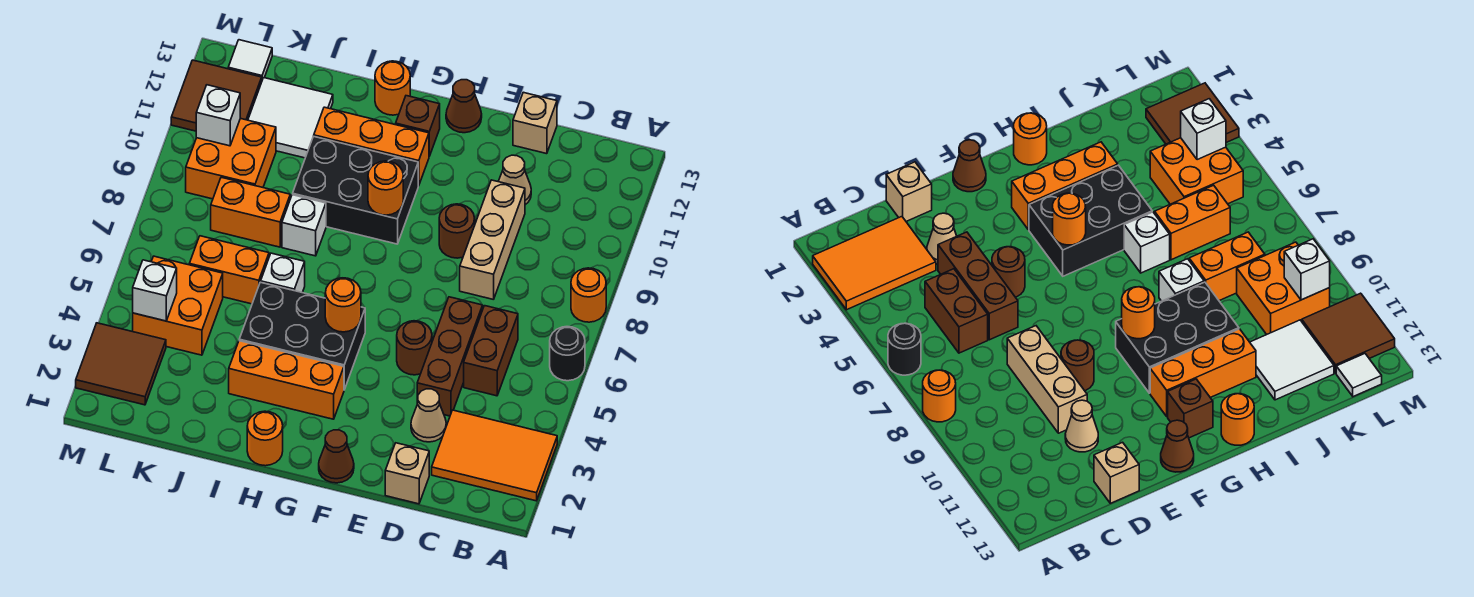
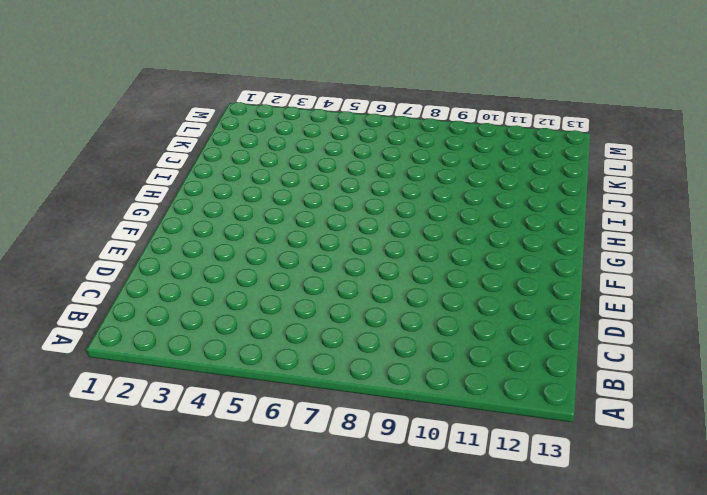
none -> orange tile A2:C3 level 1
none -> black round brick A6 level 1
none -> orange round brick A8 level 1
none -> brown brick C5:C6 level 1

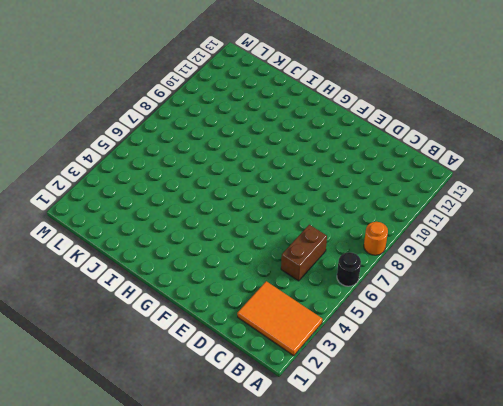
none -> tan brick D1 level 1
none -> tan cone D3 level 1
none -> brown brick D4:D6 level 1
none -> tan brick D8:D10 level 1

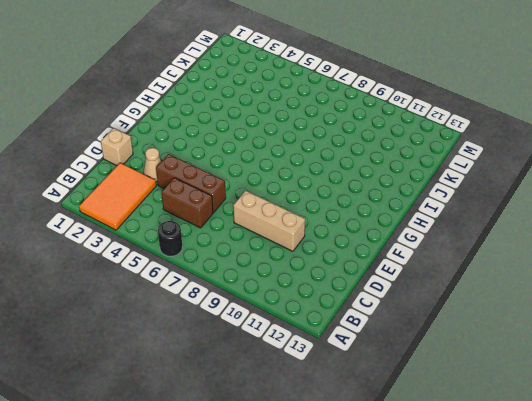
none -> orange round brick A8 level 1
none -> tan cone D11 level 1
none -> tan brick D13 level 1
none -> brown round brick E5 level 1

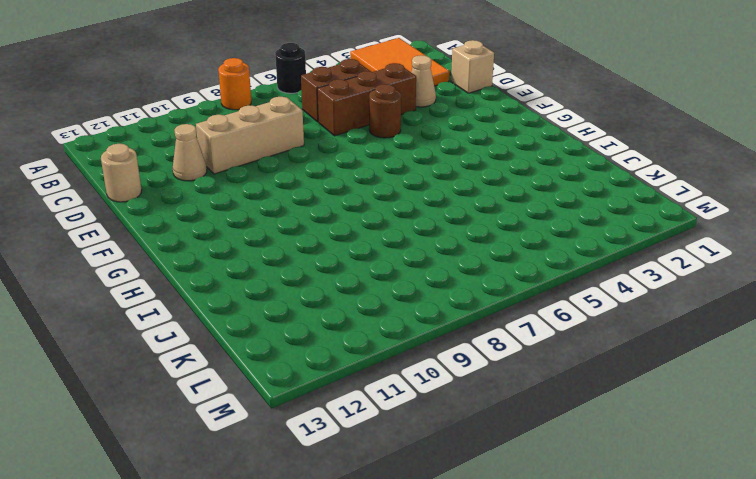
tan round brick D13 level 1 -> tan brick D13 level 1
none -> brown round brick E9 level 1
none -> brown cone F1 level 1
none -> brown cone F13 level 1
none -> orange brick G3:I3 level 1

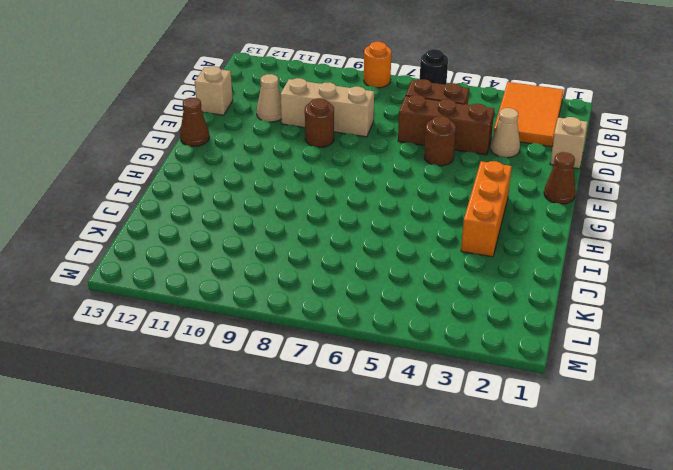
none -> black brick G4:I5 level 1
none -> black brick G9:I10 level 1
none -> orange brick G11:I11 level 1
none -> brown brick G12 level 1

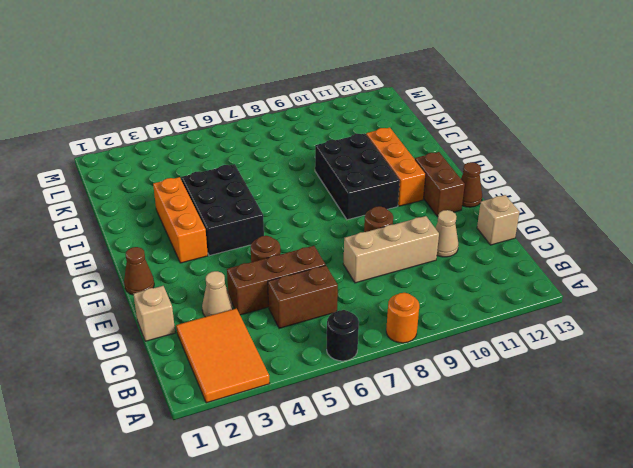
brown brick F12:G12 level 1 -> brown brick G12 level 1
none -> orange round brick H1 level 1
none -> orange round brick H13 level 1
none -> white brick I6 level 1
none -> white brick I8 level 1

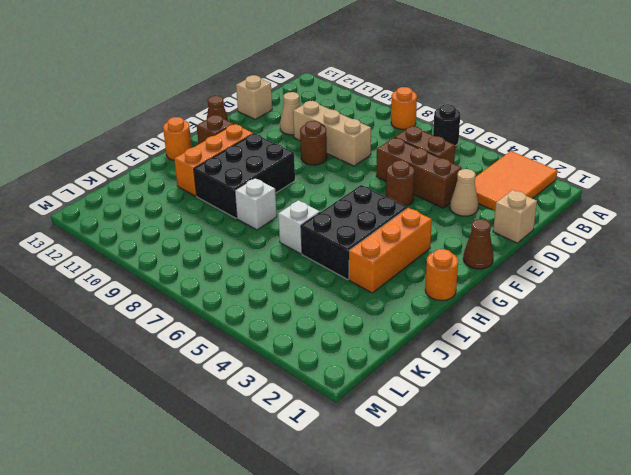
none -> orange brick J6:K6 level 1
none -> orange brick J8:K8 level 1
none -> white tile J11:K12 level 1
none -> orange brick K4:L5 level 1

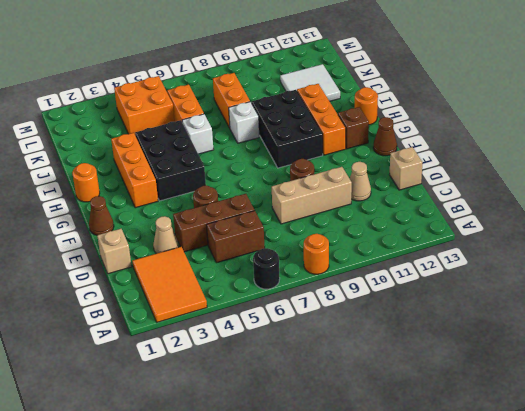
none -> orange brick K9:L10 level 1
none -> brown tile L2:M3 level 1
none -> brown tile L11:M12 level 1
none -> white tile L13 level 1

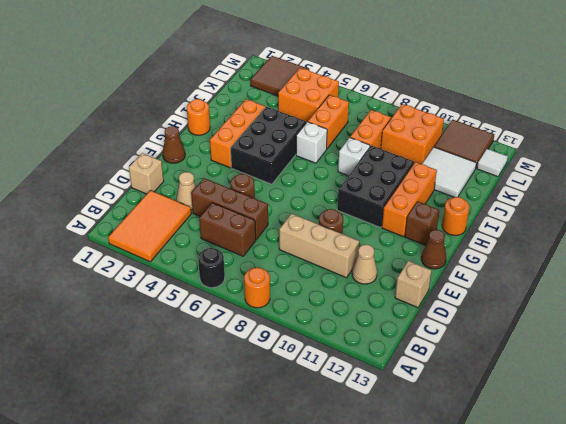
none -> orange round brick G5 level 2
none -> orange round brick G9 level 2
none -> white brick L4 level 2
none -> white brick L10 level 2

